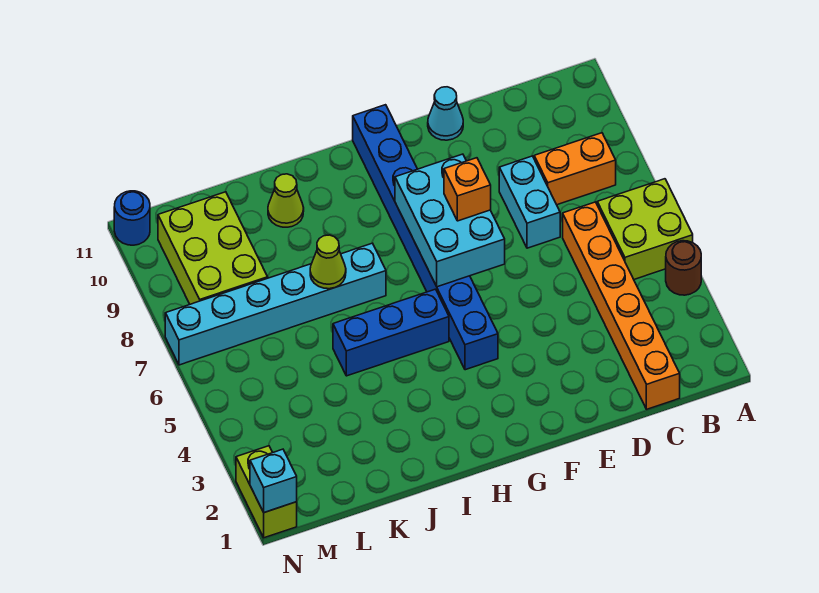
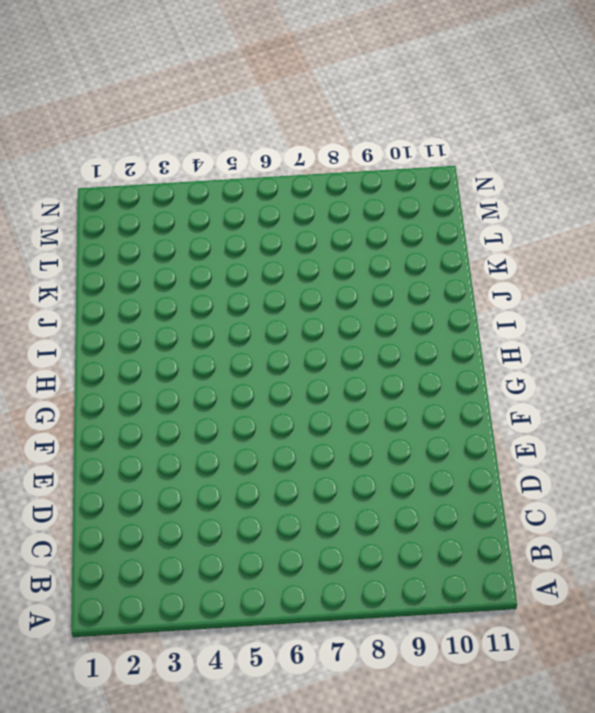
none -> brown round brick A4 level 1
none -> lime brick A5:B6 level 1
none -> orange brick B8:C8 level 1

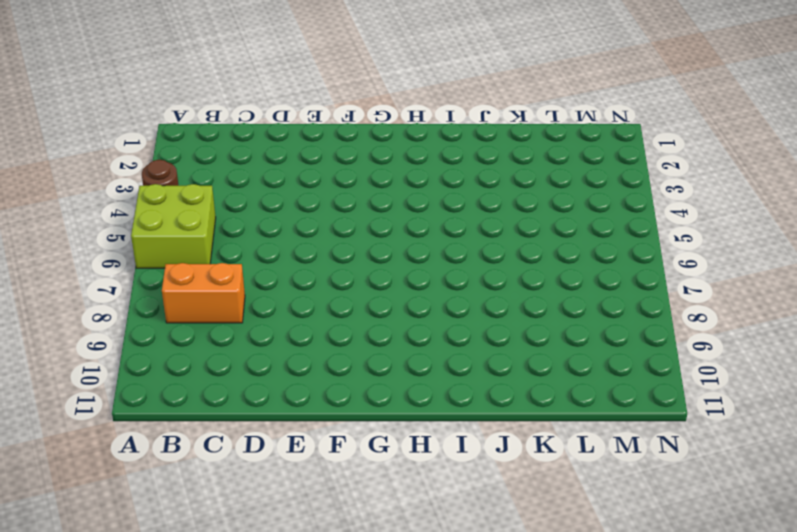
none -> orange brick C1:C6 level 1
none -> cyan brick D7:D8 level 1
none -> cyan cone E11 level 1

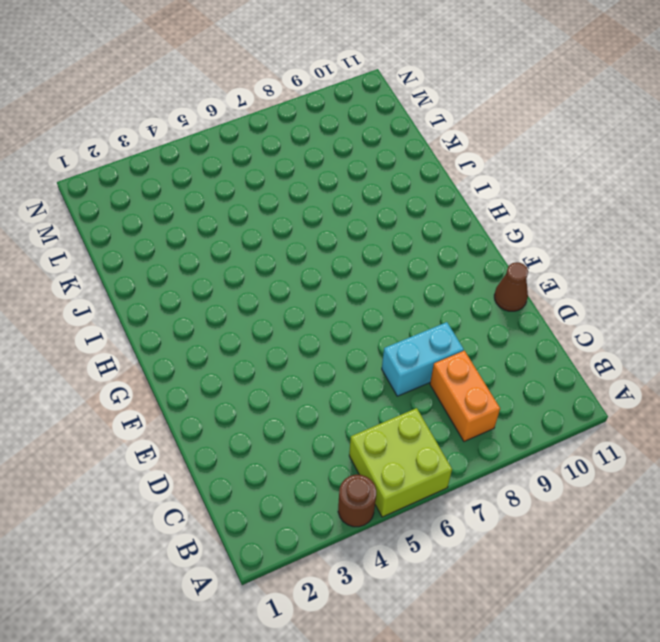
brown cone E11 level 1 -> cyan cone E11 level 1
none -> orange brick C1:C6 level 1
none -> blue brick G4:G11 level 1
none -> blue brick H5:J5 level 1

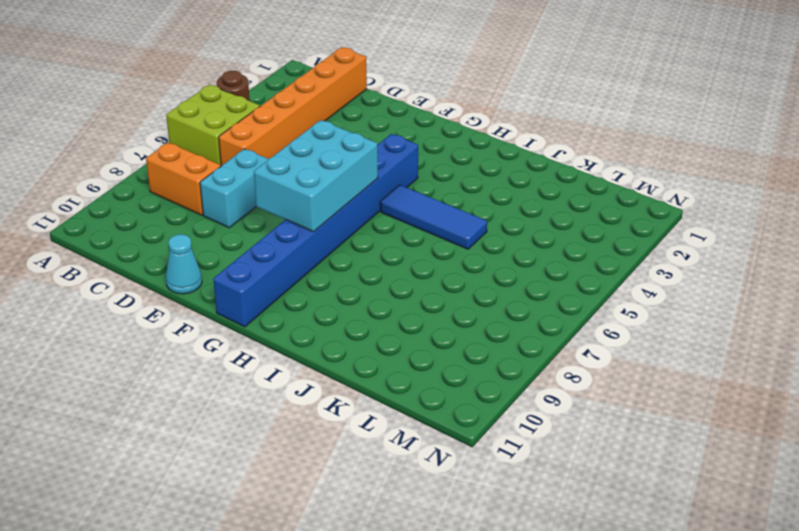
blue tile H5:J5 level 1 -> blue brick H5:J5 level 1
none -> cyan brick I7:N7 level 1
none -> lime cone J10 level 1
none -> lime brick L8:M10 level 1

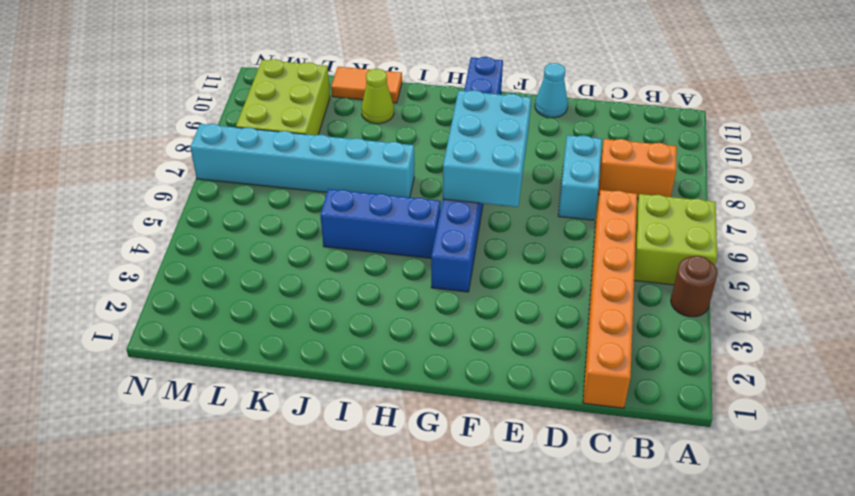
orange tile J11:K11 level 1 -> none
none -> lime brick N1:N2 level 1
none -> blue round brick N11 level 1
none -> lime cone J7 level 2

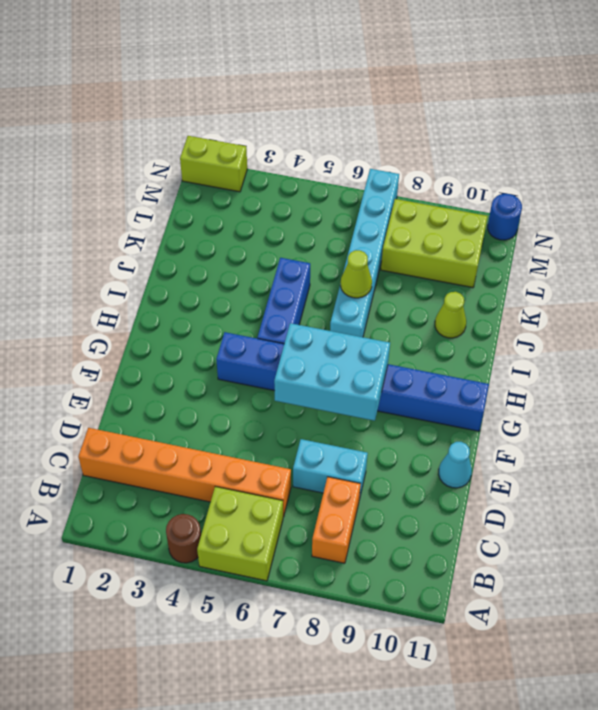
none -> cyan brick N1 level 2
none -> orange brick F7 level 3

